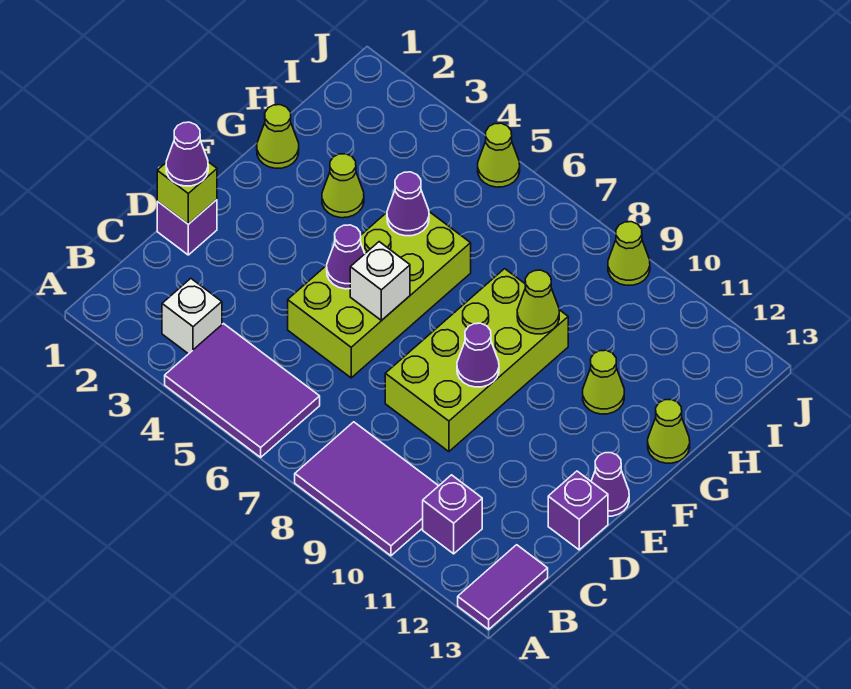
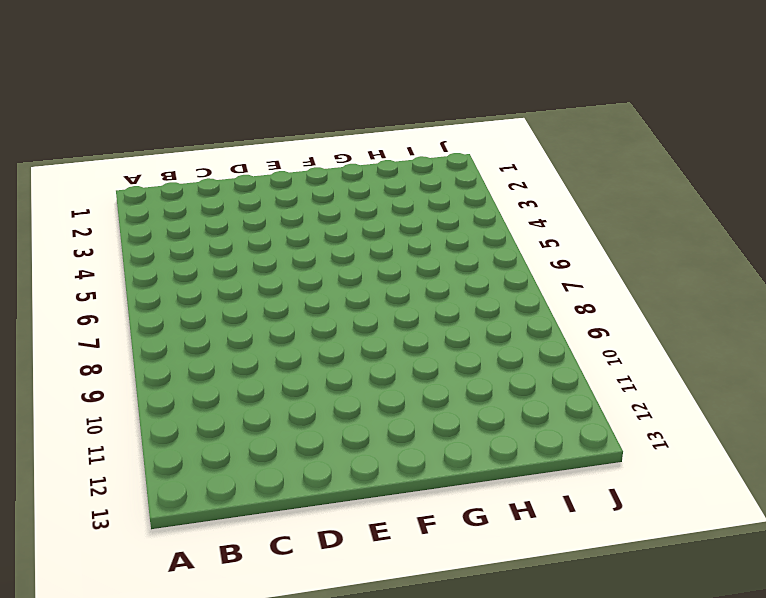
none -> purple tile A4:B6 level 1
none -> purple tile A8:B10 level 1
none -> purple tile A13:B13 level 1

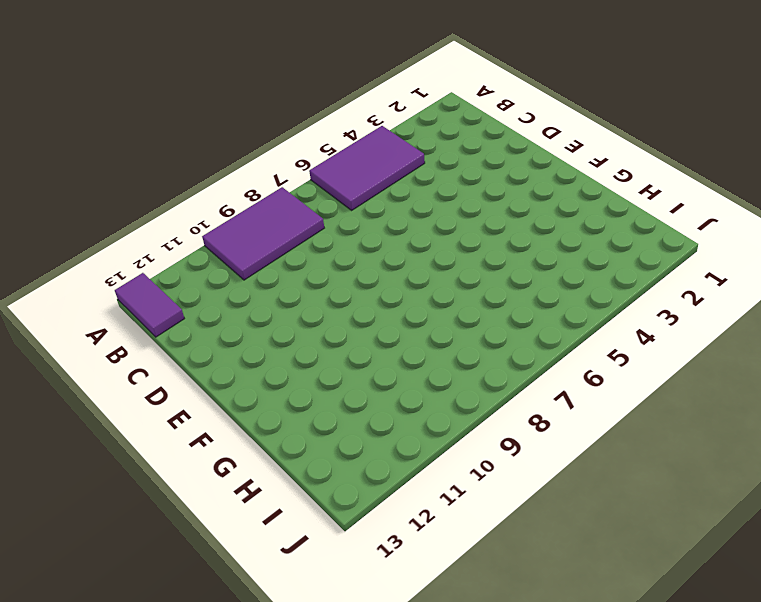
none -> white brick B3 level 1
none -> purple brick B11 level 1
none -> purple brick D1 level 1

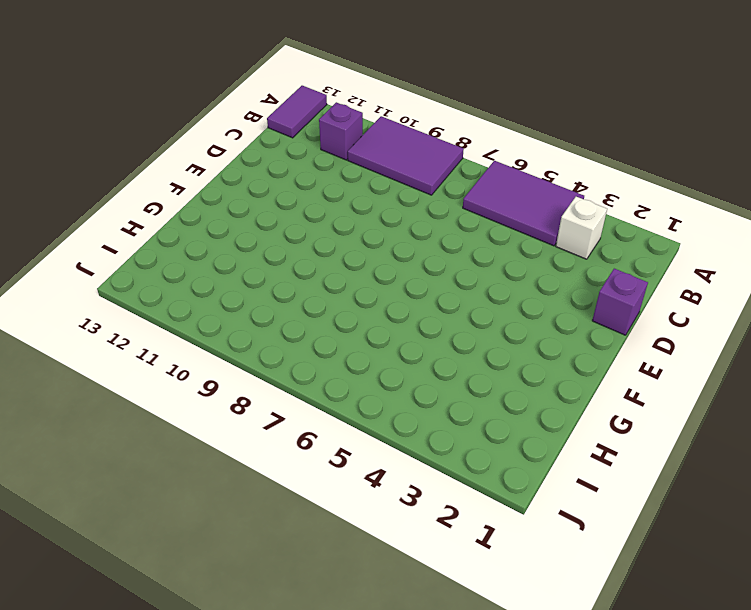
none -> lime brick D5:G6 level 1
none -> lime brick D8:G9 level 1
none -> purple brick D13 level 1

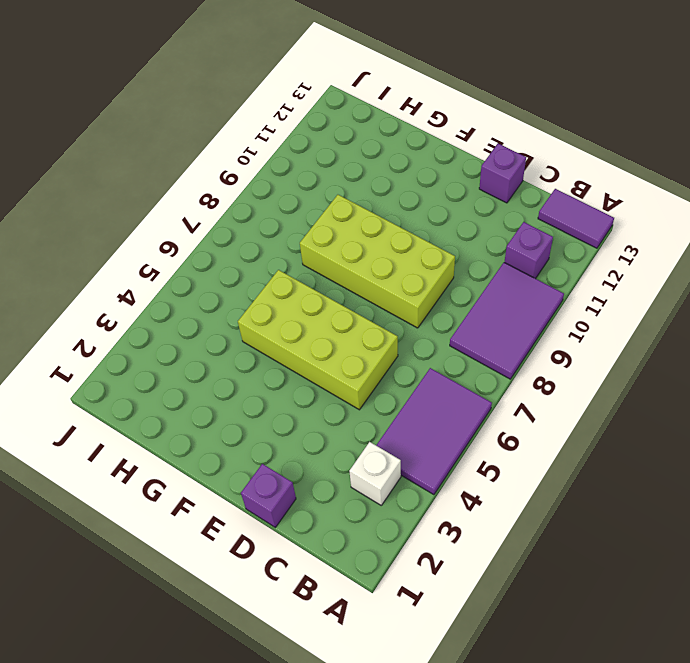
none -> purple cone E13 level 1
none -> lime cone G1 level 1
none -> lime cone G3 level 1

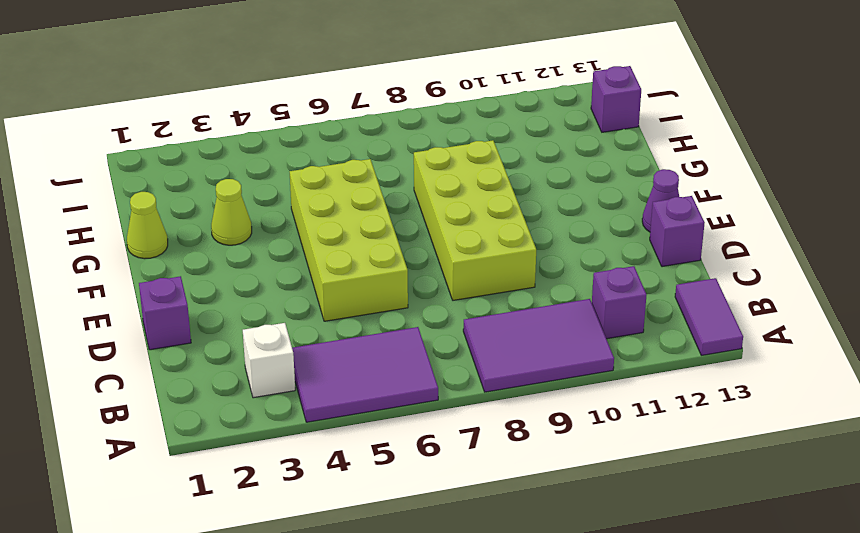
purple brick I13 level 1 -> none
none -> lime cone G11 level 1
none -> lime cone G13 level 1
none -> lime cone J5 level 1

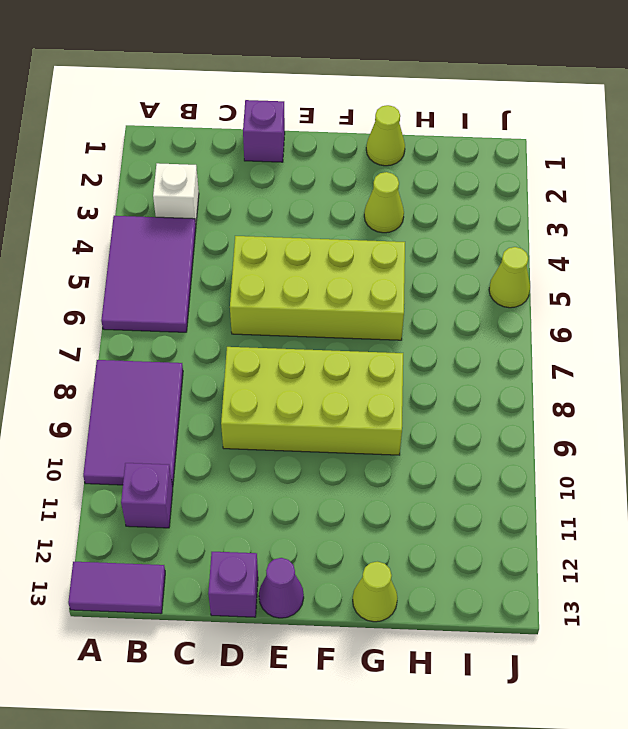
none -> lime cone G11 level 1
none -> lime cone J9 level 1
none -> lime brick D1 level 2

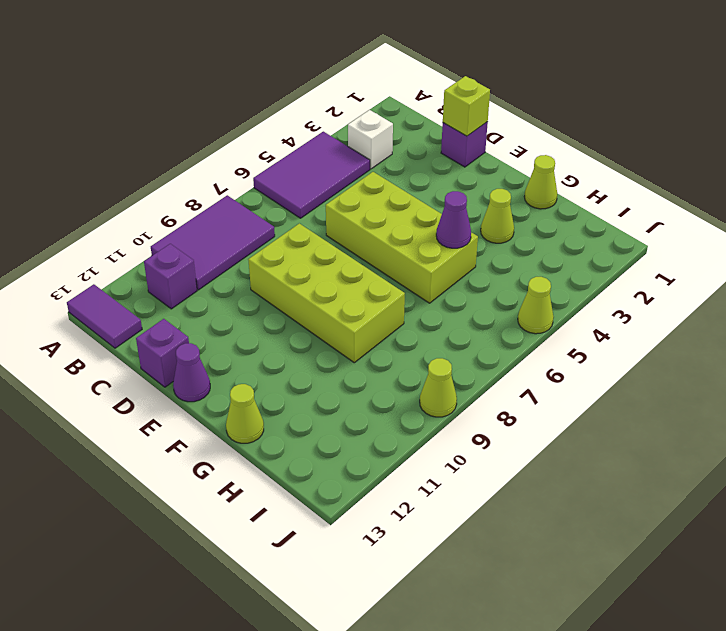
none -> lime cone G11 level 1
none -> purple cone E5 level 2
none -> white brick E6 level 2

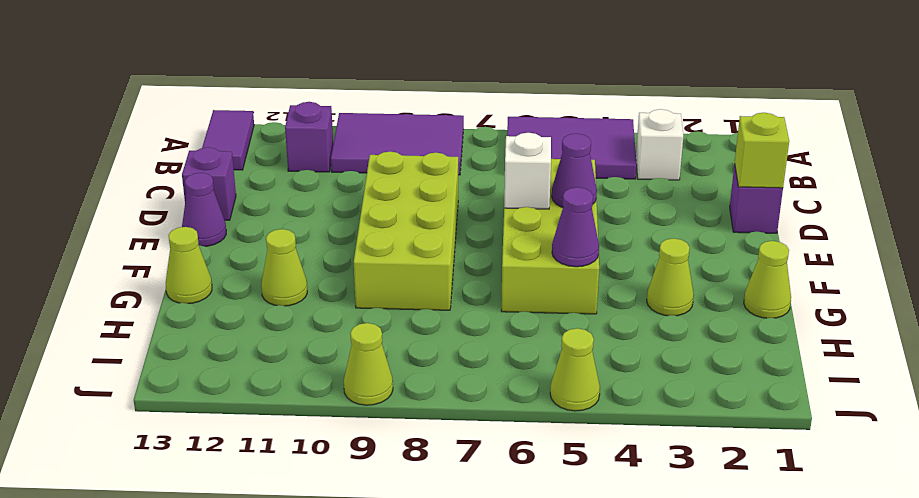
none -> purple cone E9 level 2
none -> lime cone G9 level 2
none -> purple cone D1 level 3

